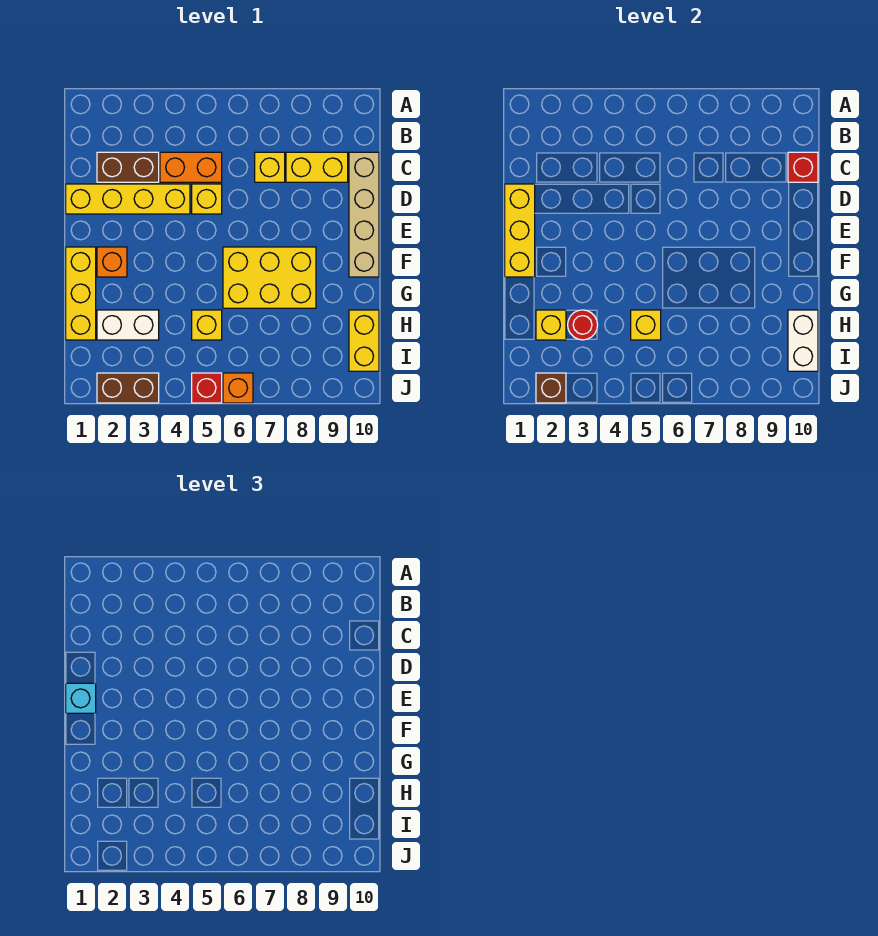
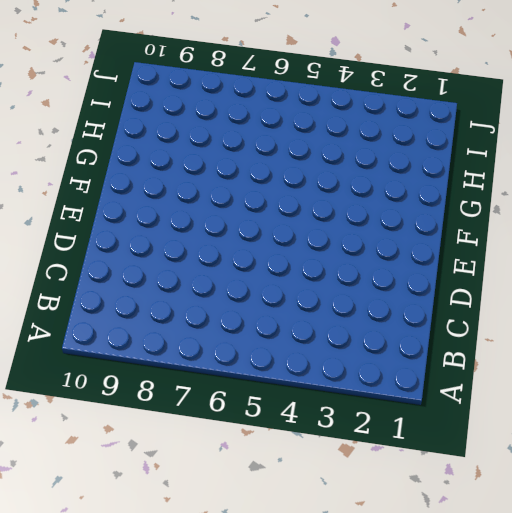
none -> brown brick C2:C3 level 1
none -> orange brick C4:C5 level 1
none -> yellow brick C7 level 1

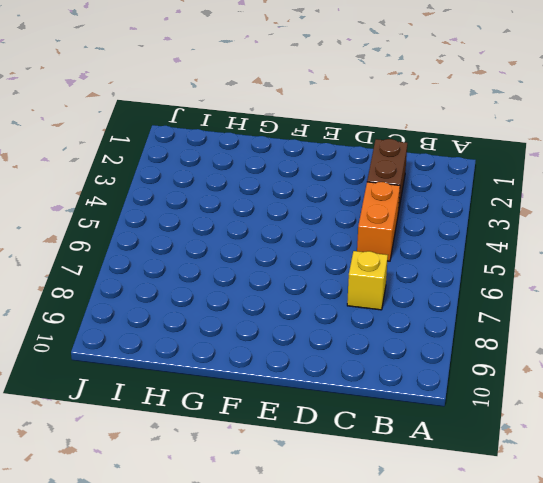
none -> yellow brick C8:C9 level 1
none -> tan brick C10:F10 level 1
none -> yellow brick D1:D4 level 1

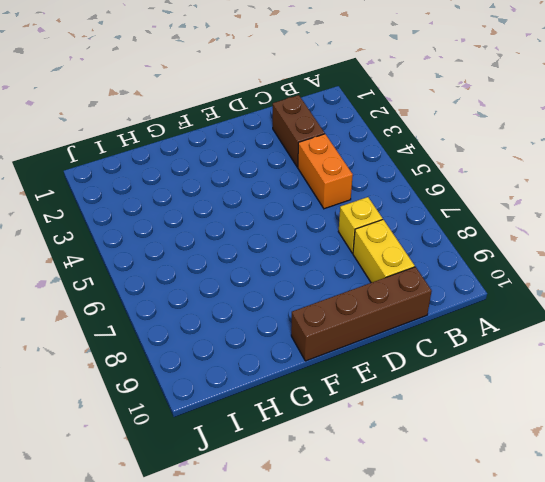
brown brick C10:F10 level 1 -> tan brick C10:F10 level 1
none -> yellow brick D1:D4 level 1
none -> yellow brick D5 level 1
none -> yellow brick F1:H1 level 1

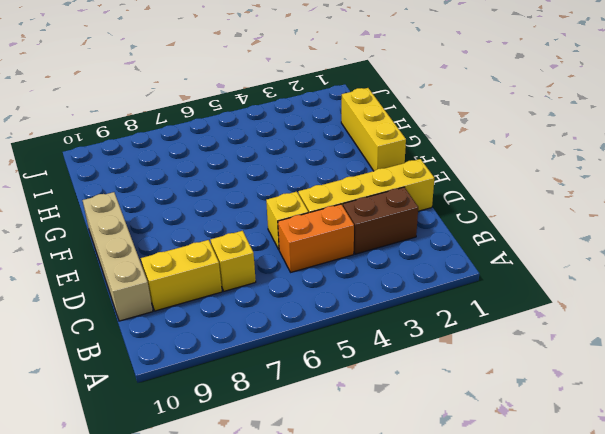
none -> orange brick F2 level 1
none -> yellow brick F6:G8 level 1
none -> white brick H2:H3 level 1

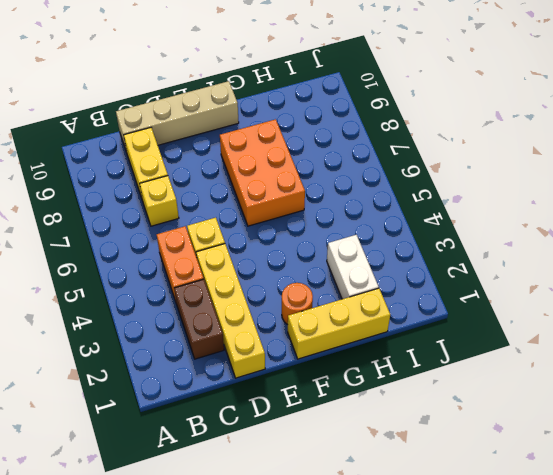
orange round brick F2 level 1 -> orange brick F2 level 1
orange brick F6:G8 level 1 -> yellow brick F6:G8 level 1
none -> yellow brick H5 level 1
none -> yellow brick H10:I10 level 1
none -> brown brick J2:J3 level 1

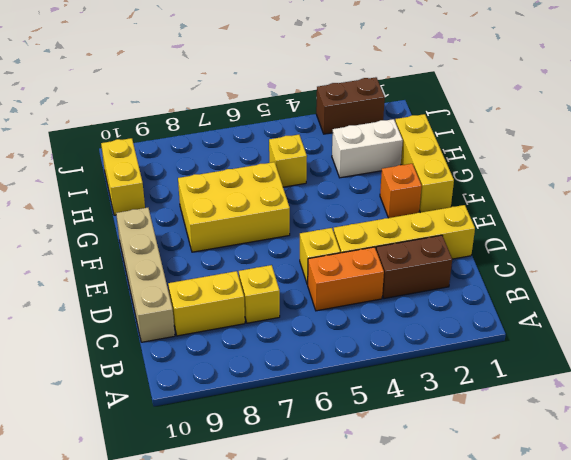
none -> red brick J5 level 1
none -> orange brick J6 level 1
none -> red brick C10 level 2

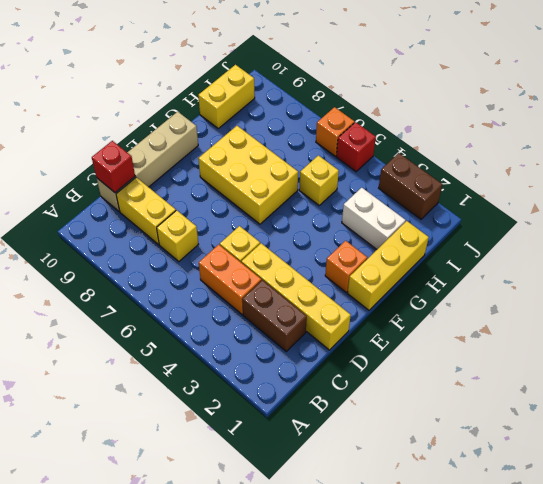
none -> yellow brick D1:F1 level 2
none -> yellow brick H2 level 2
none -> red round brick H3 level 2

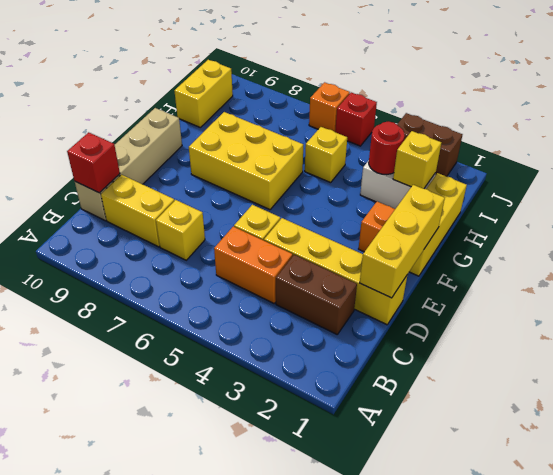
none -> yellow brick H5 level 2
none -> white brick H10:I10 level 2
none -> brown brick J2 level 2

